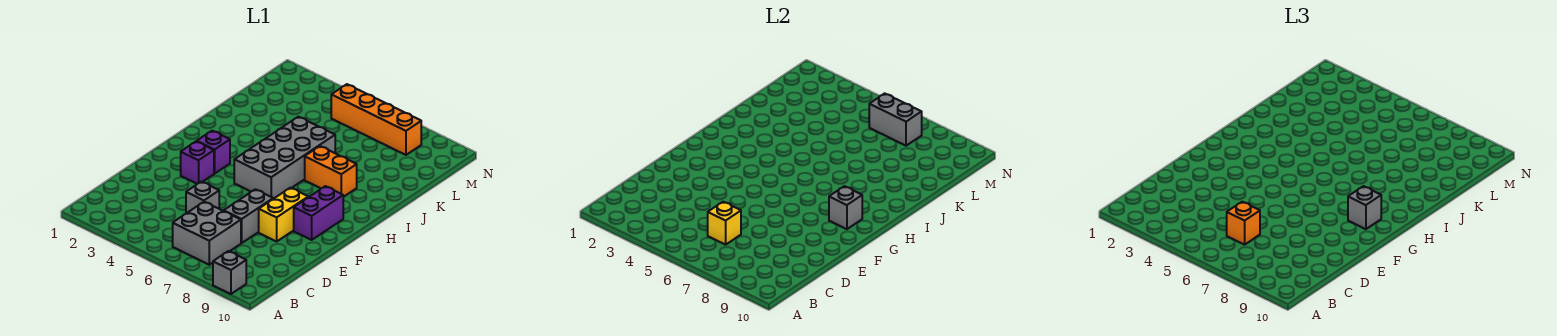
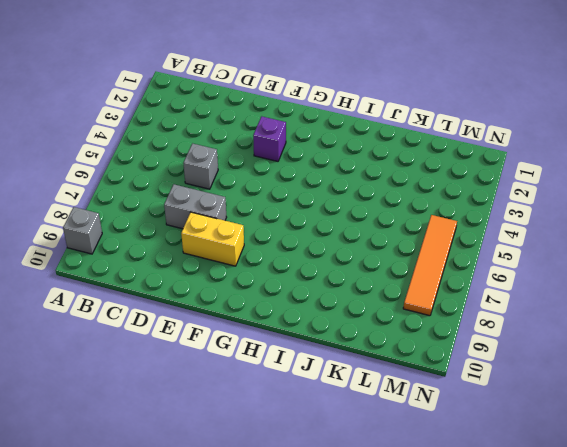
orange tile M5:M8 level 1 -> orange brick M5:M8 level 1
none -> grey brick B6:C7 level 1
none -> purple brick F9:G9 level 1
none -> purple brick G3 level 1

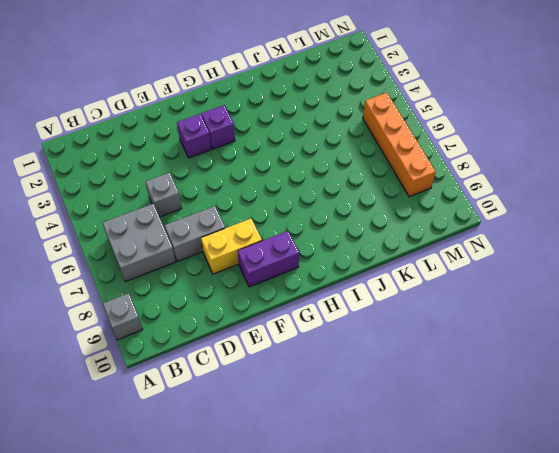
none -> grey brick G5:J6 level 1
none -> orange brick I7:I8 level 1
none -> yellow brick C6 level 2

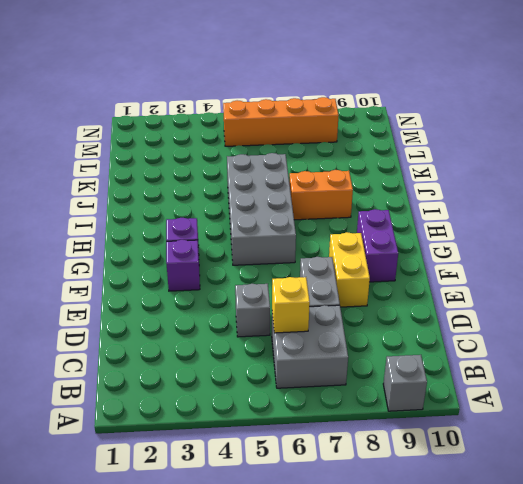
none -> grey brick G9 level 2
none -> grey brick M6:M7 level 2
none -> orange brick C6 level 3

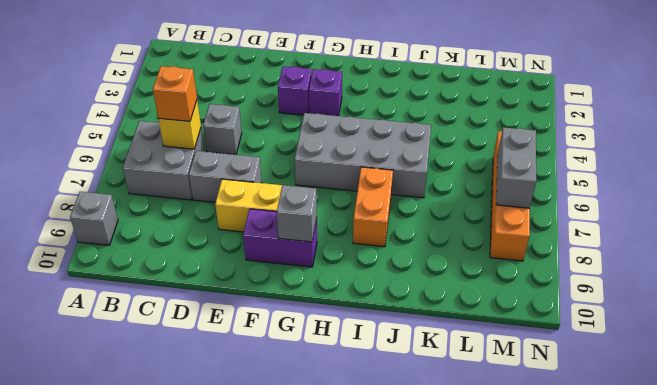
none -> grey brick G9 level 3

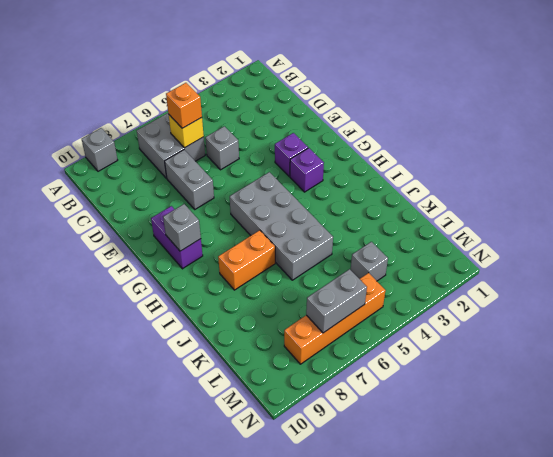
grey brick L4 level 1 -> grey brick G9 level 3
none -> yellow brick E8:F8 level 1

